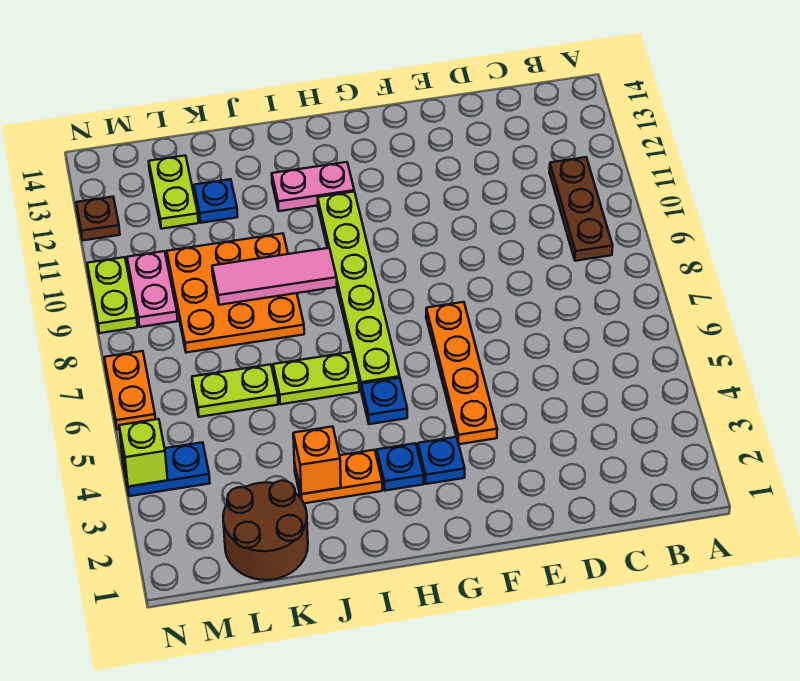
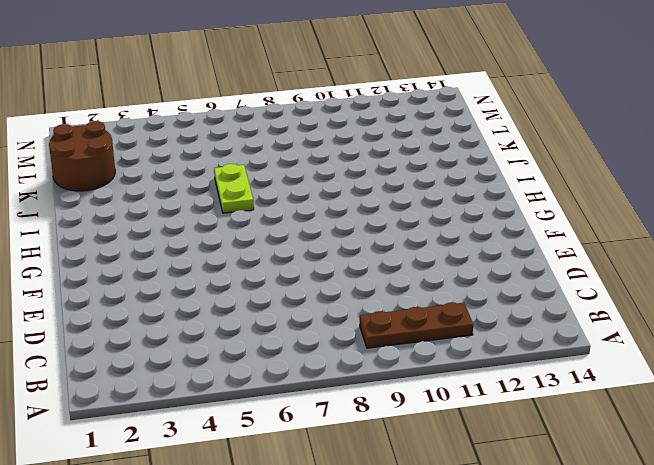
none -> orange plate F4:F7 level 1
none -> blue plate G3 level 1
none -> blue plate H3 level 1

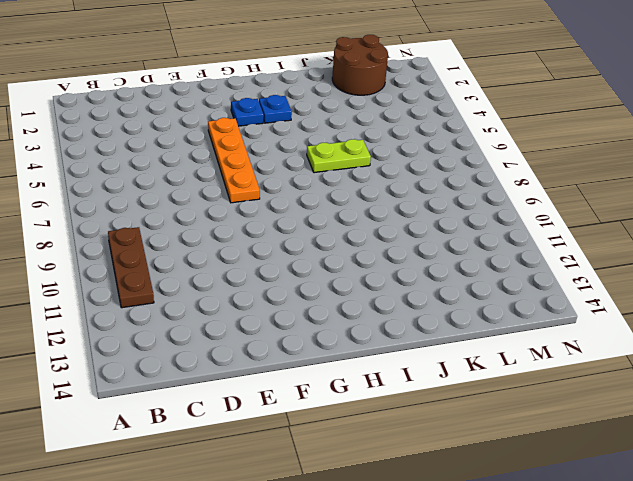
none -> blue plate H5 level 1
none -> lime plate H6:H11 level 1
none -> pink plate H12:I12 level 1

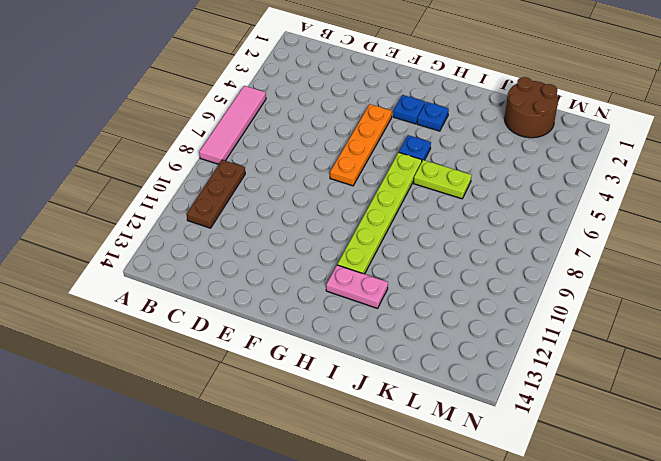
pink tile A5:A8 level 1 -> none
none -> orange plate I3:J3 level 1
none -> orange plate J8:L10 level 1
none -> lime plate K6:L6 level 1

